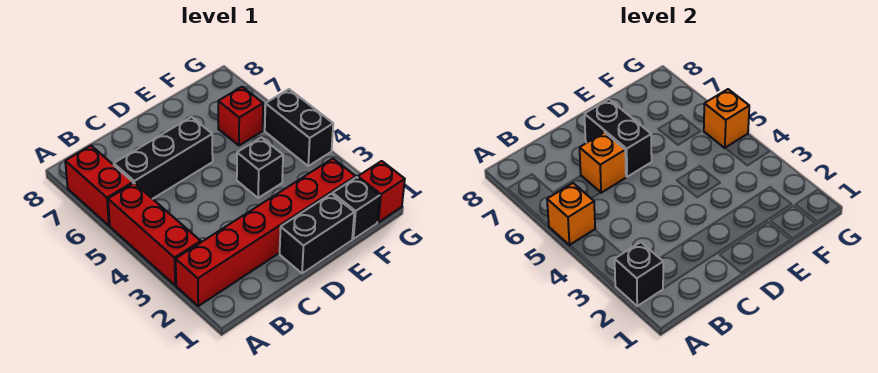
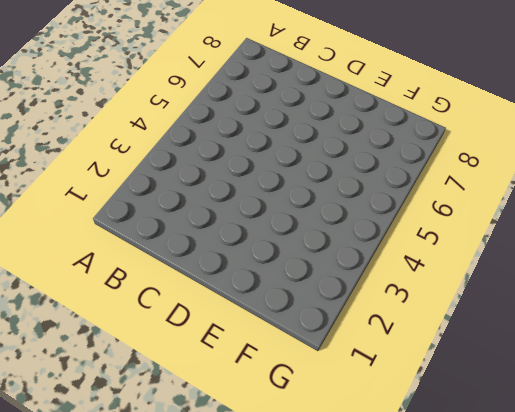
none -> red brick A2:F2 level 1
none -> red brick A3:A5 level 1
none -> red brick A6:A7 level 1

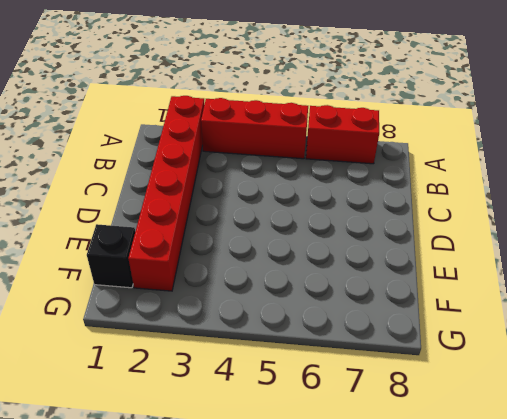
none -> black brick B6:D6 level 1
none -> black brick D1:E1 level 1
none -> black brick E4 level 1

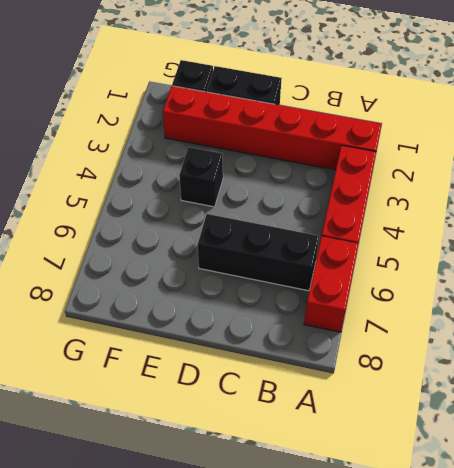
none -> red brick F6 level 1
none -> red brick G1 level 1
none -> black brick G4:G5 level 1

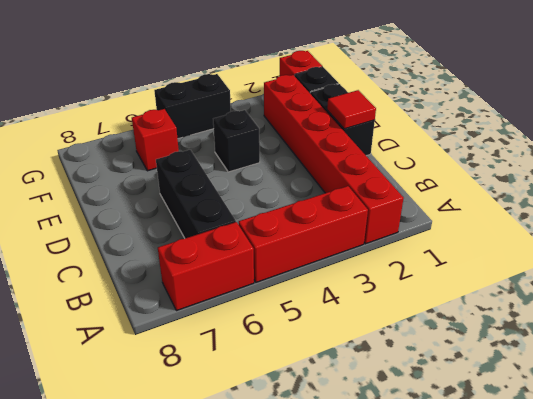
red tile D1 level 2 -> none
none -> black brick A2 level 2
none -> orange brick A5 level 2
none -> orange brick C6 level 2

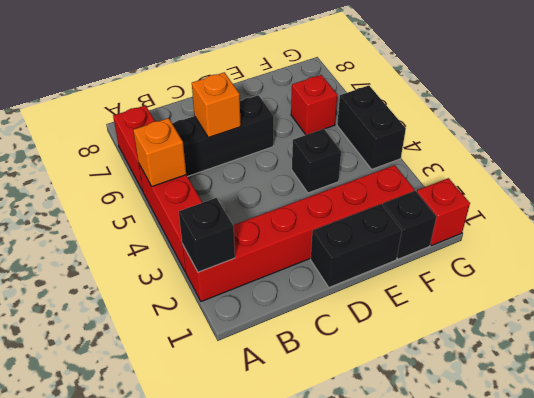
none -> black brick D6:D7 level 2
none -> orange brick G5 level 2

